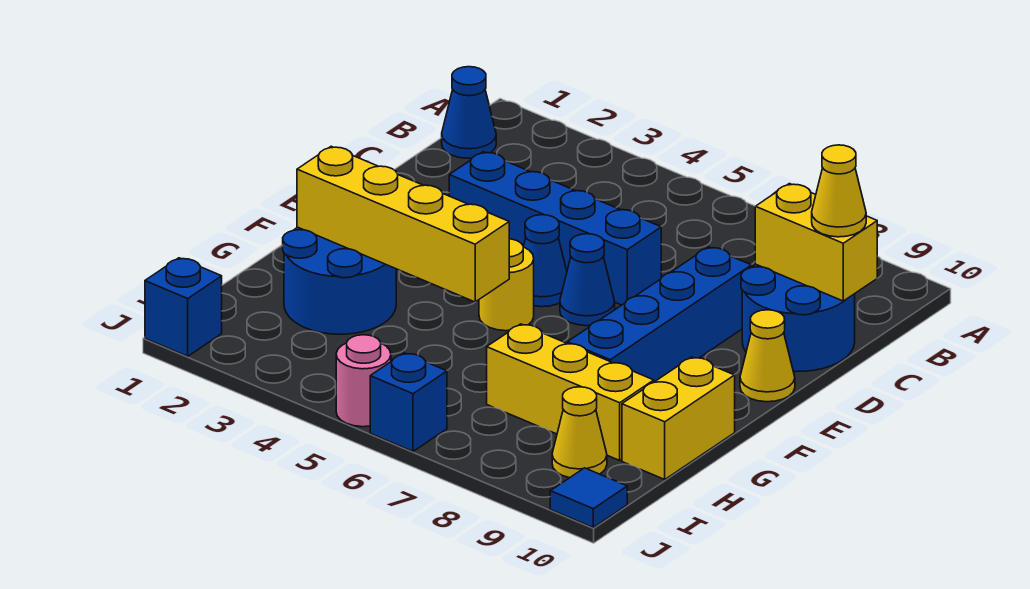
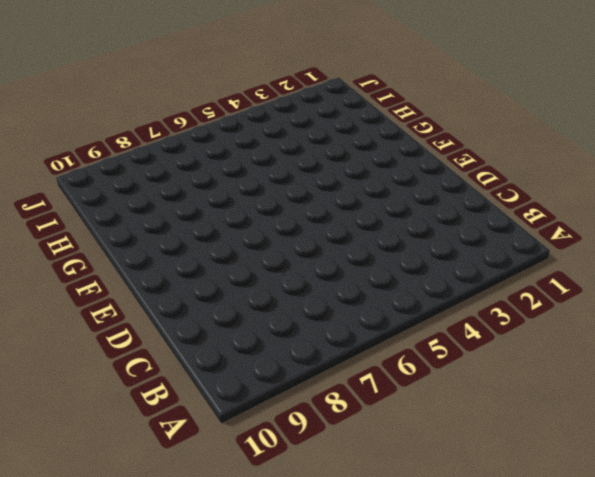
none -> blue cone B1 level 1
none -> blue round brick C9:D10 level 1
none -> blue brick D3:D6 level 1

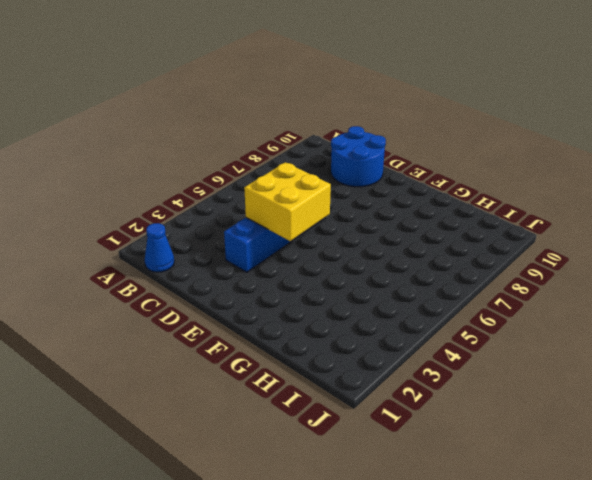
yellow brick D4:E5 level 2 -> none
none -> blue brick D8:G8 level 1
none -> blue cone E5 level 1
none -> blue cone E6 level 1

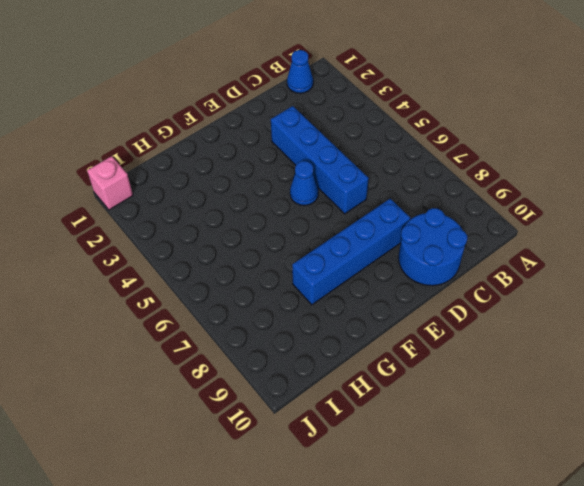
pink brick J1 level 1 -> blue brick J1 level 1
none -> blue cone E6 level 1
none -> yellow cone E10 level 1
none -> yellow round brick F5 level 1

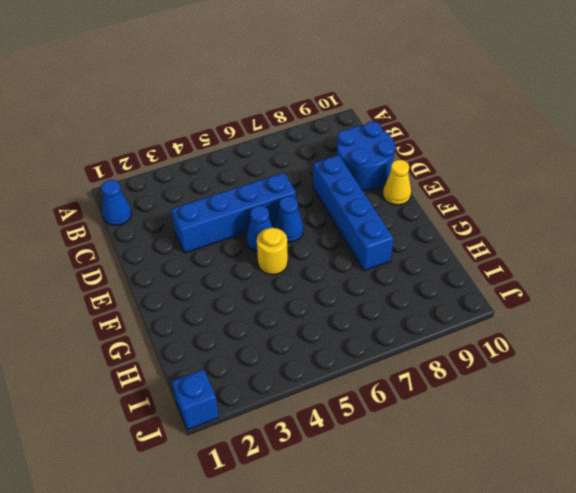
none -> blue round brick G2:H3 level 1
none -> yellow brick G10:H10 level 1
none -> yellow brick H7:H9 level 1

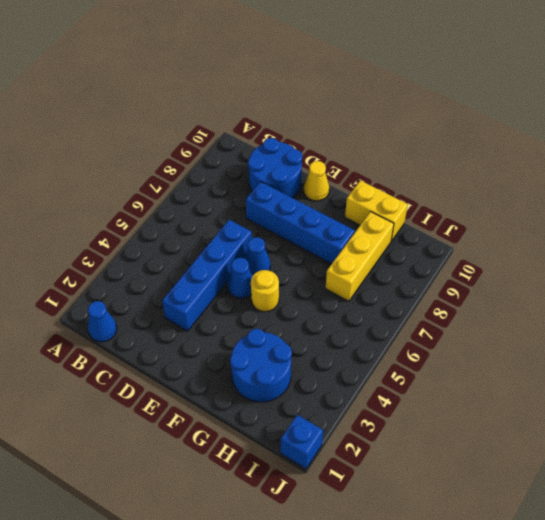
none -> yellow cone I9 level 1
none -> pink round brick J5 level 1
none -> blue brick J6 level 1

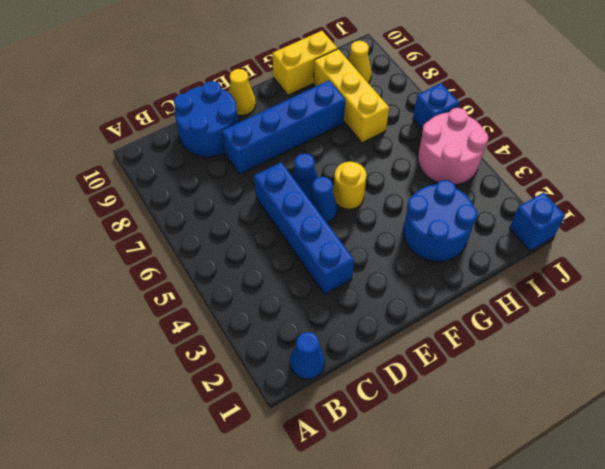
pink round brick I4:J5 level 1 -> pink round brick J5 level 1
none -> blue tile J10 level 1
none -> yellow brick C9:C10 level 2
none -> yellow brick G2:G5 level 2

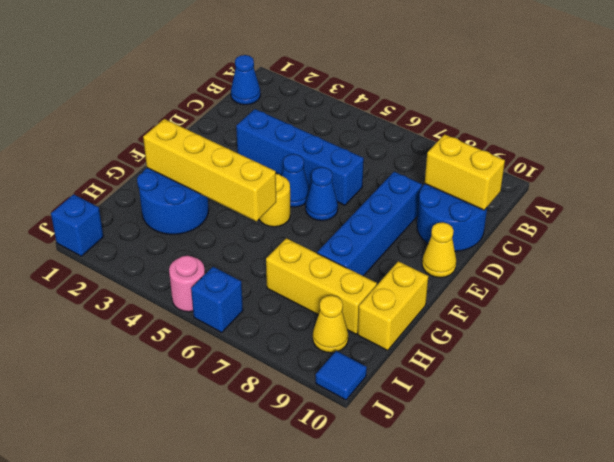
none -> yellow cone C10 level 3

